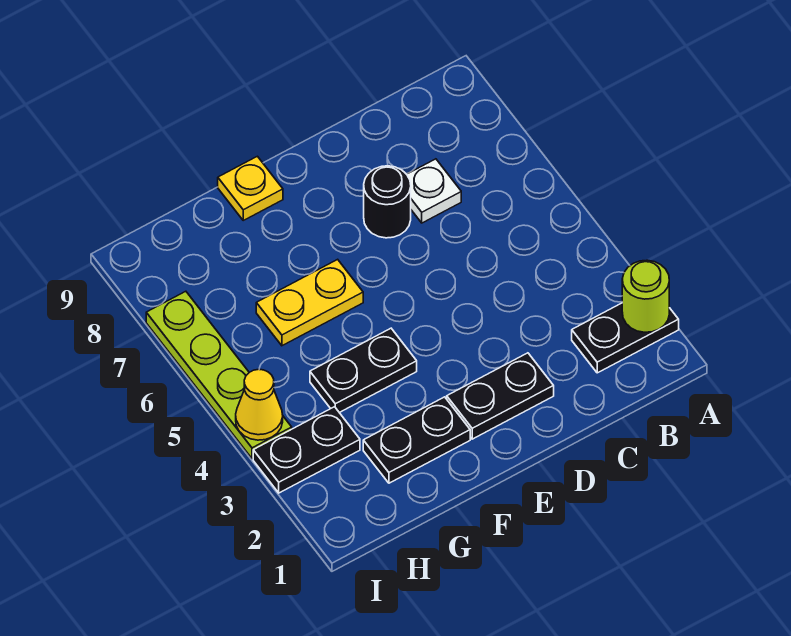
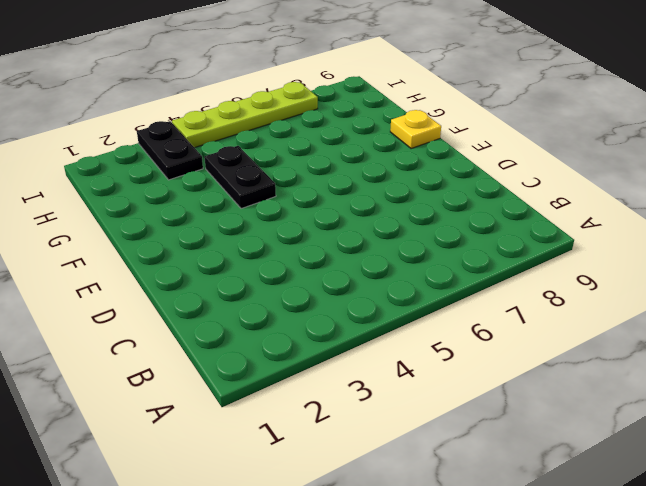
none -> black plate A2:B2 level 1
none -> white plate C7 level 1
none -> black plate D2:E2 level 1

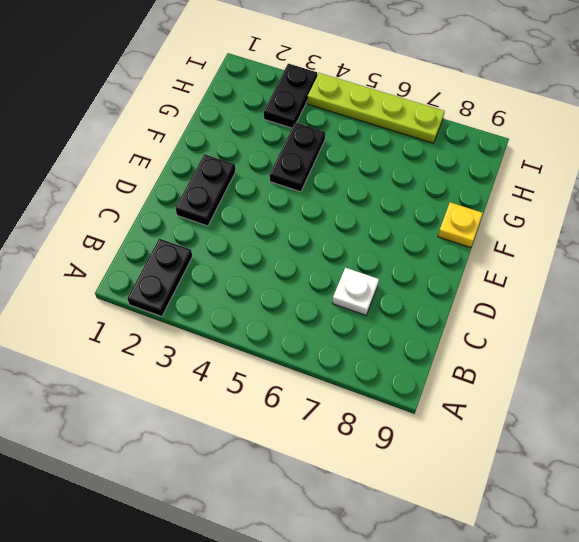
none -> black round brick D7 level 1
none -> black plate F2:G2 level 1
none -> yellow plate F6:G6 level 1

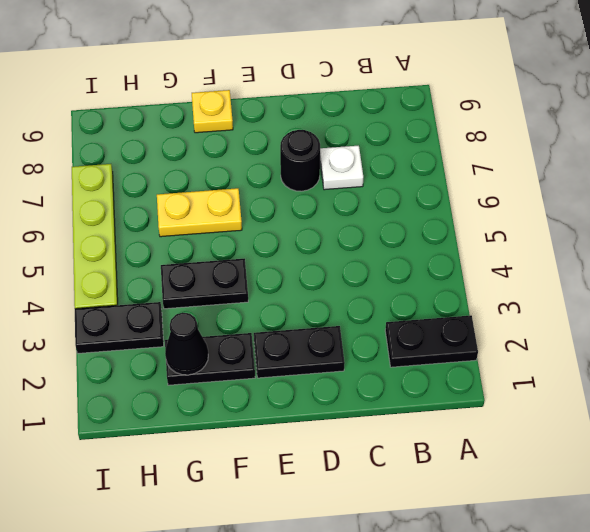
black cone G2 level 2 -> none
none -> lime round brick A2 level 2
none -> yellow cone I4 level 2

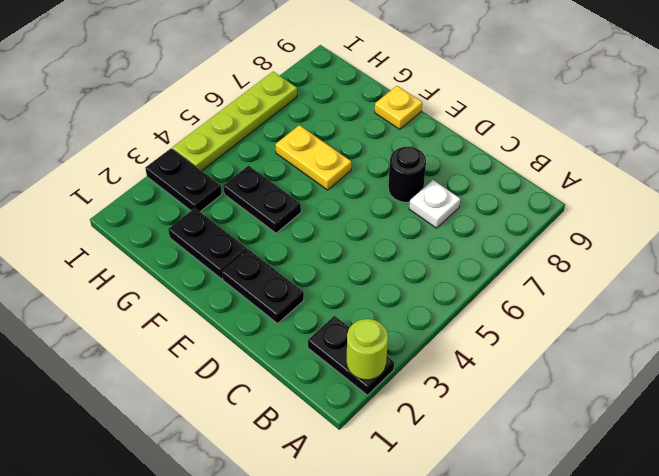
none -> yellow cone I4 level 2

